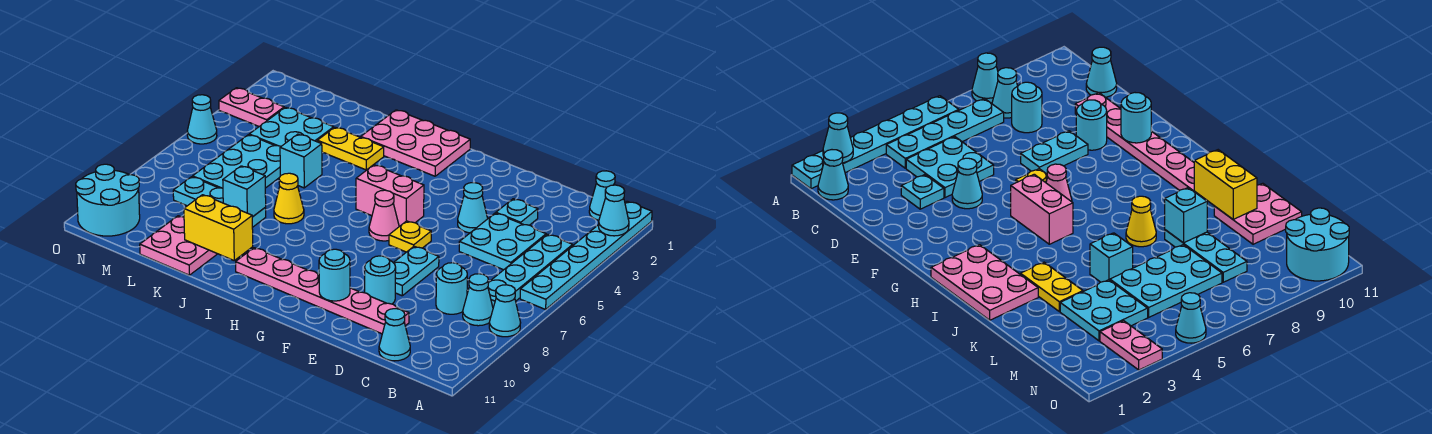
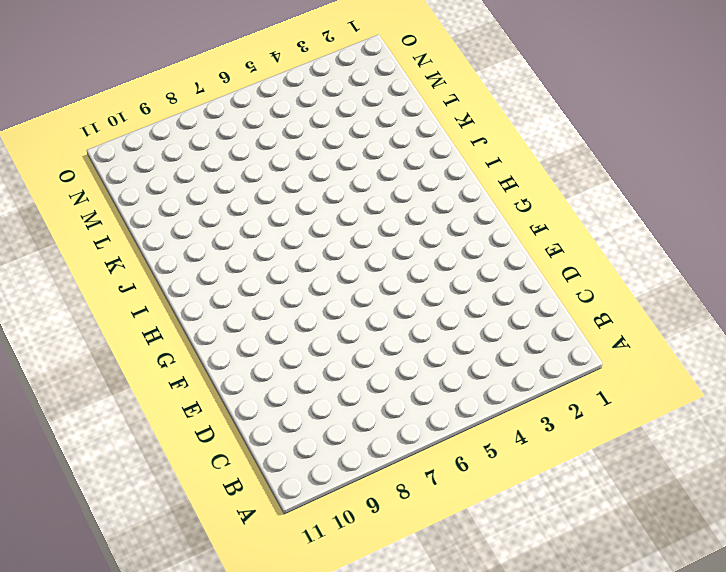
none -> cyan plate A1:A6 level 1
none -> cyan cone A8 level 1
none -> cyan cone B1 level 1
none -> cyan plate B4:B7 level 1

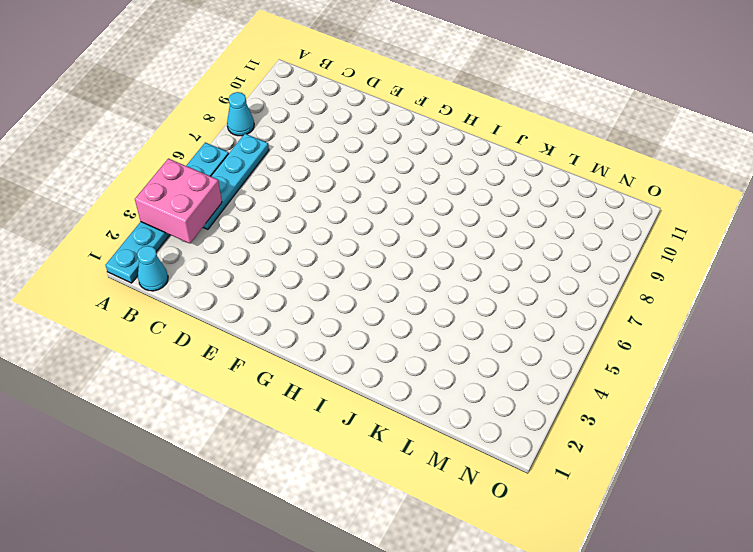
pink brick A3:B4 level 2 -> none
none -> cyan cone B8 level 1
none -> cyan plate C4:D5 level 1
none -> cyan round brick C8 level 1
none -> cyan cone C11 level 1

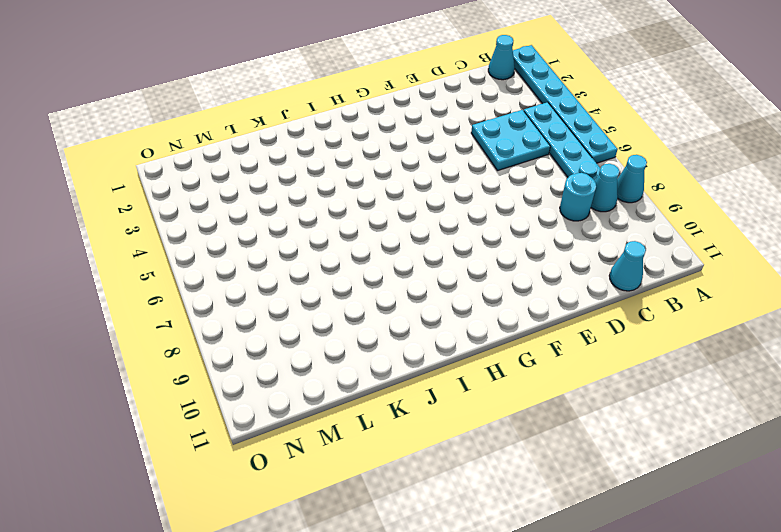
none -> cyan plate D3 level 1
none -> pink plate D10:I10 level 1
none -> cyan cone E4 level 1
none -> cyan plate E7:E8 level 1

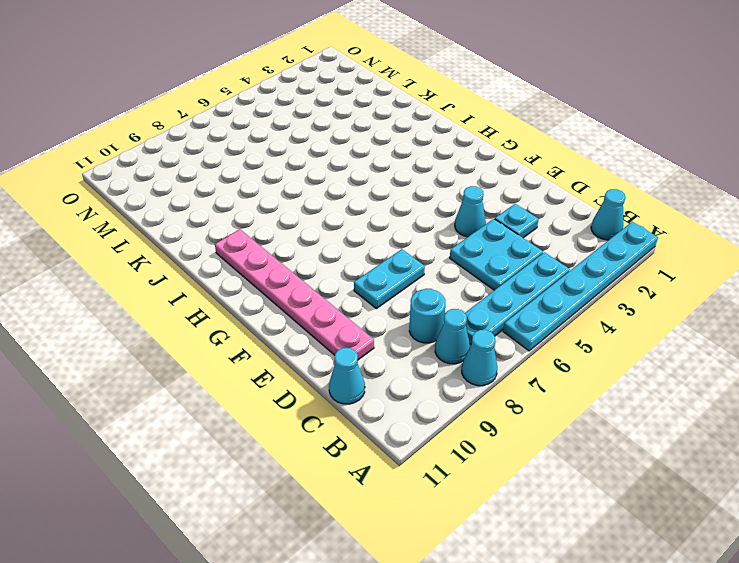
none -> cyan round brick E9 level 1
none -> yellow plate F6 level 1
none -> pink brick G5:H5 level 1
none -> pink cone G6 level 1

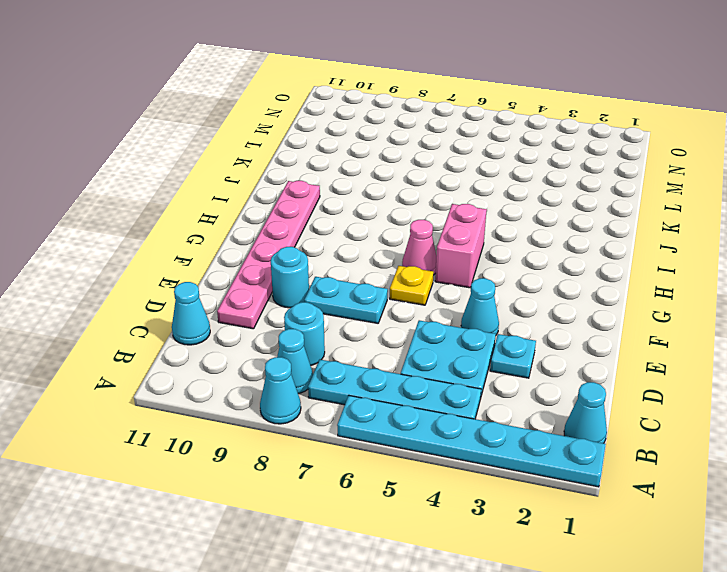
none -> pink plate H1:J2 level 1
none -> yellow plate J3:K3 level 1
none -> yellow cone J7 level 1
none -> cyan brick K5 level 1

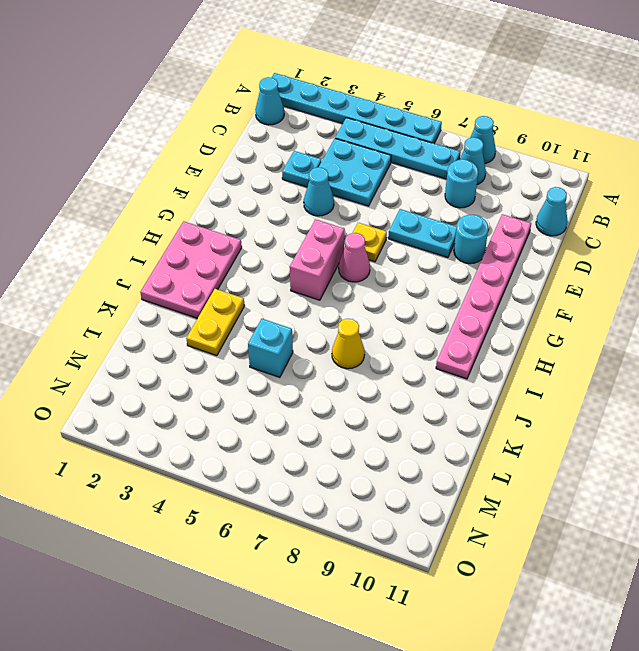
none -> cyan plate K8:M8 level 1
none -> pink plate K10:L11 level 1
none -> cyan plate L3:M4 level 1
none -> cyan plate L5:M7 level 1

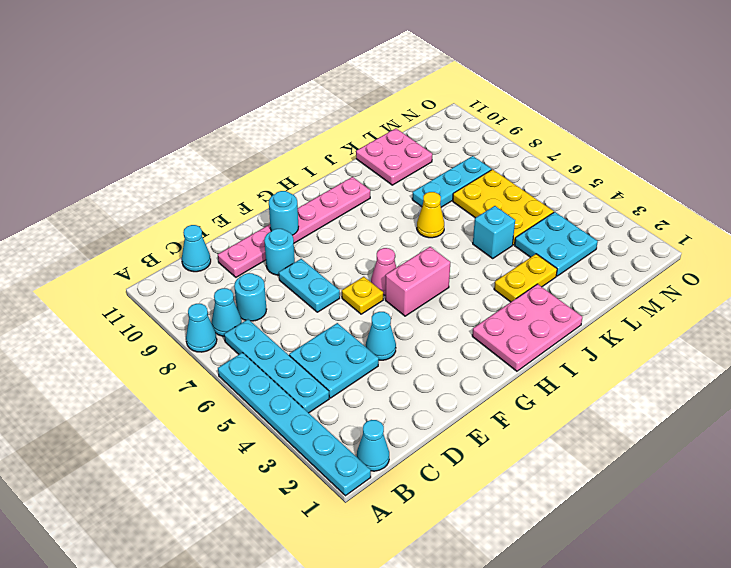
yellow plate L5:M7 level 1 -> cyan plate L5:M7 level 1
none -> cyan plate D3 level 1
none -> pink plate N3:O3 level 1
none -> cyan round brick N10:O11 level 1
none -> cyan cone O5 level 1

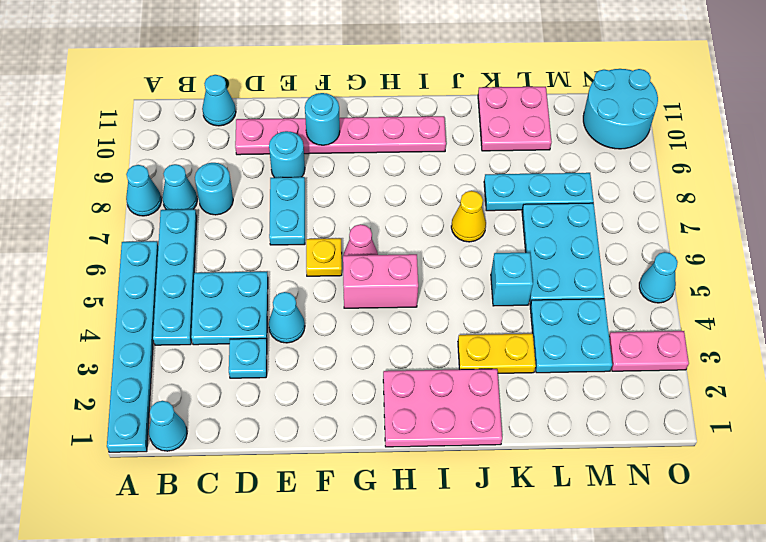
none -> cyan cone A2 level 2
none -> yellow brick J10:K10 level 2
none -> cyan brick K8 level 2

